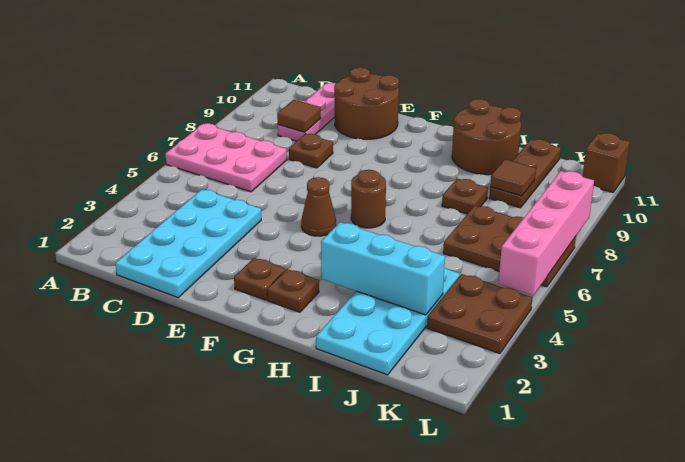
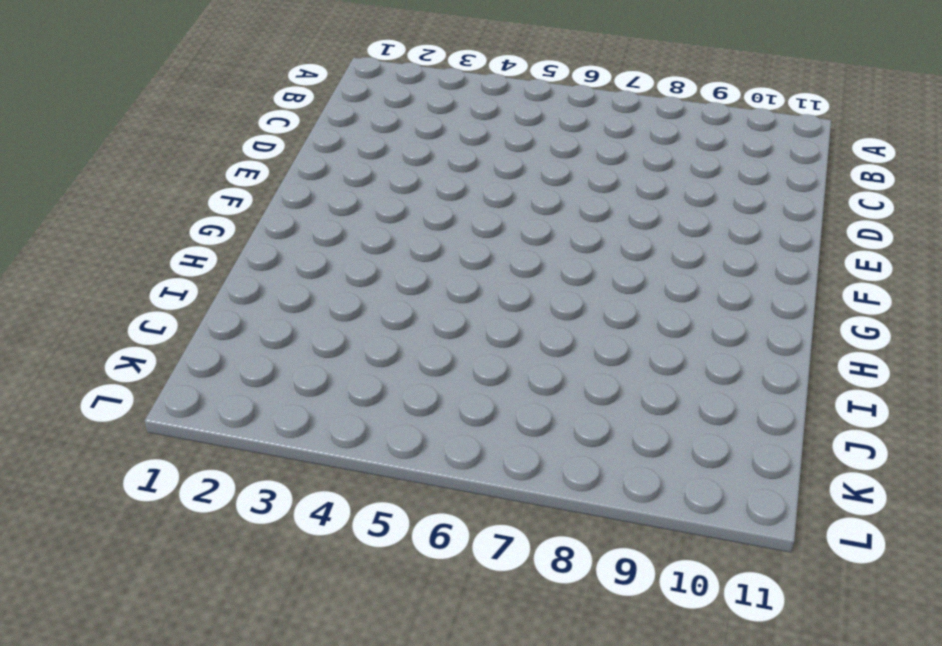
none -> pink plate A6:C7 level 1
none -> cyan plate C1:D4 level 1
none -> pink plate C9:C11 level 1

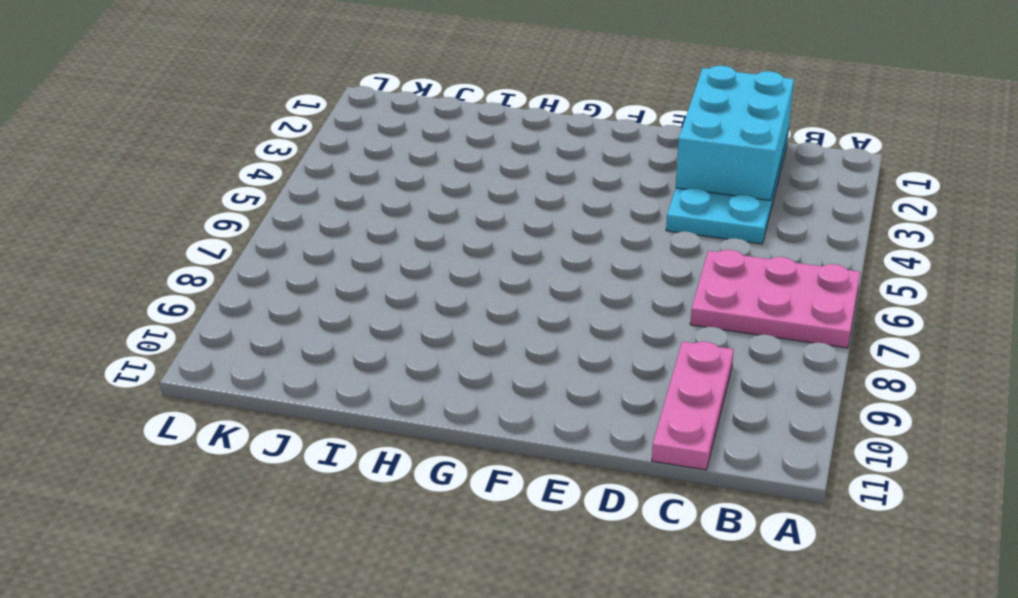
cyan brick C1:D3 level 2 -> none
none -> brown plate D8 level 1
none -> brown round brick D10:E11 level 1
none -> brown plate F2 level 1

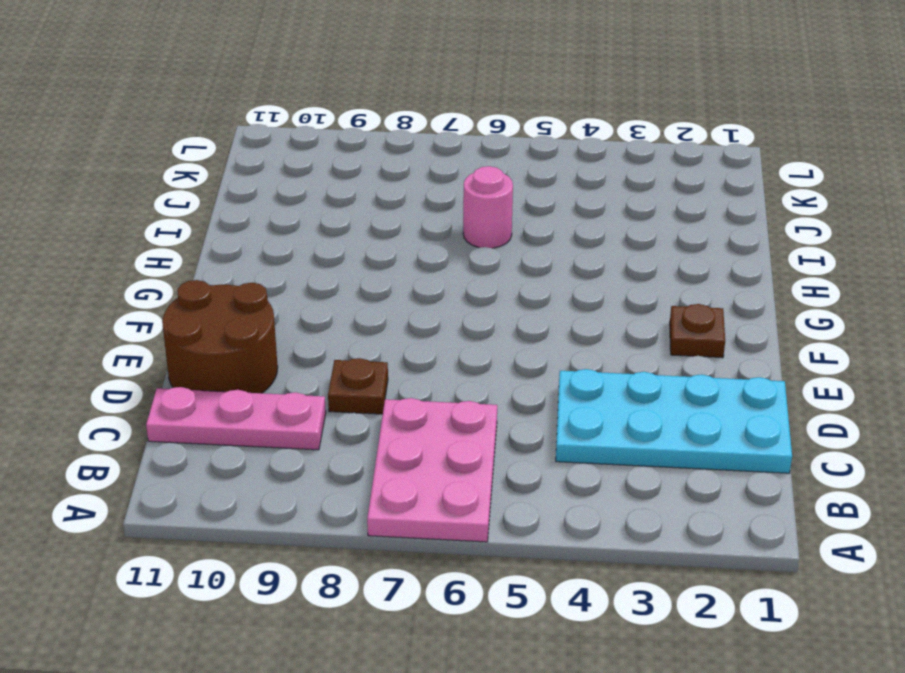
pink round brick I6 level 1 -> none
none -> brown cone F5 level 1
none -> brown plate G2 level 1
none -> brown round brick G6 level 1

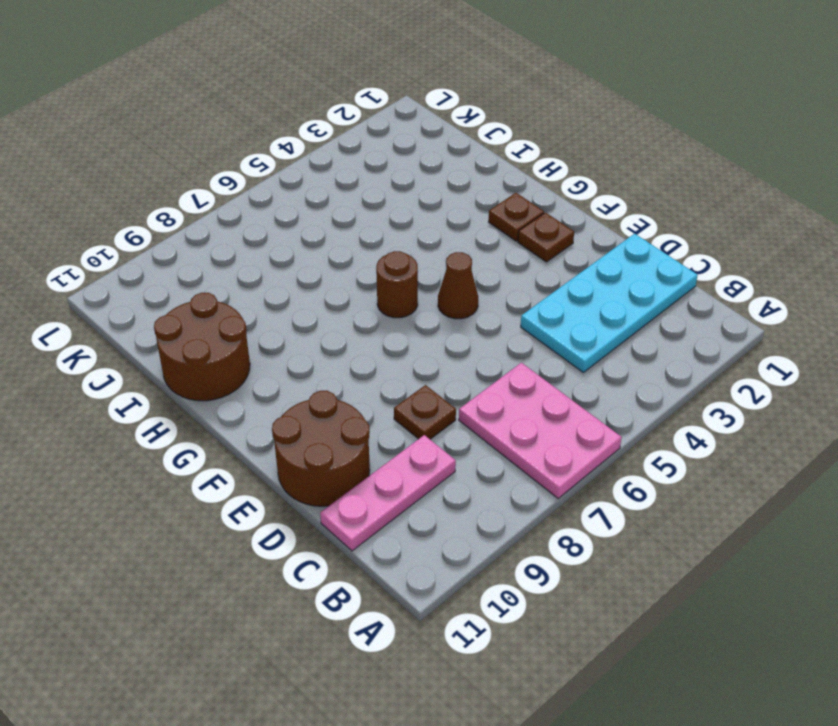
none -> cyan plate I1:J4 level 1
none -> brown plate I8 level 1
none -> brown plate J6:L7 level 1

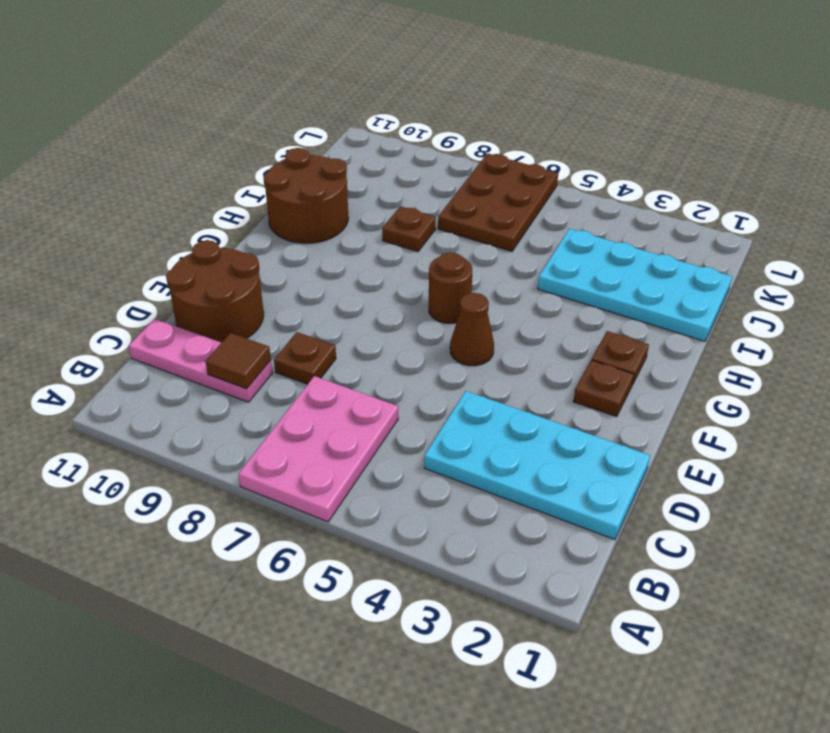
none -> brown plate J9:J11 level 1
none -> brown plate K3:L4 level 1
none -> brown brick L11 level 1

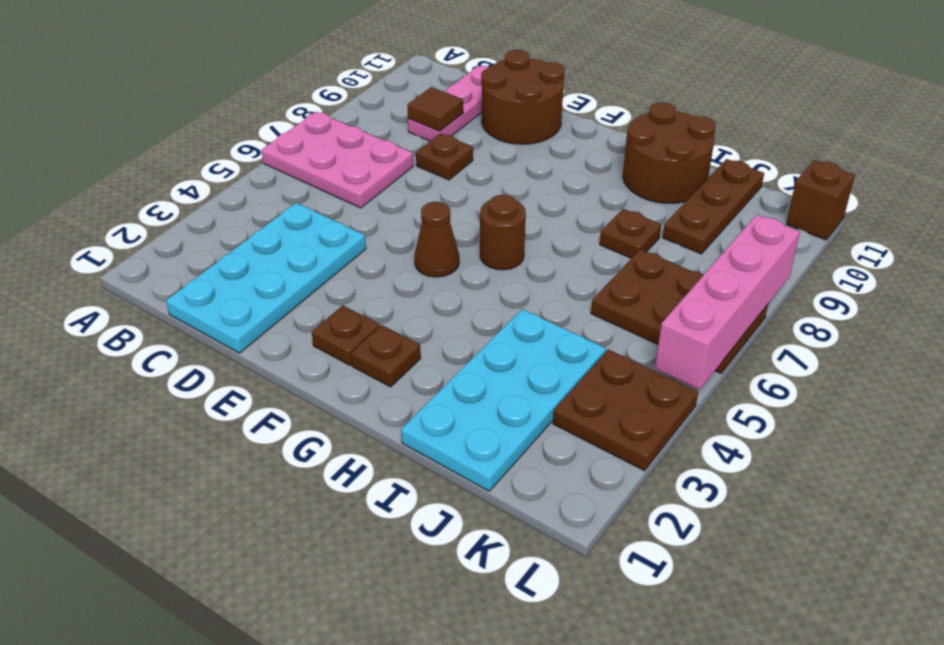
none -> cyan brick H3:J3 level 2
none -> brown tile J9 level 2

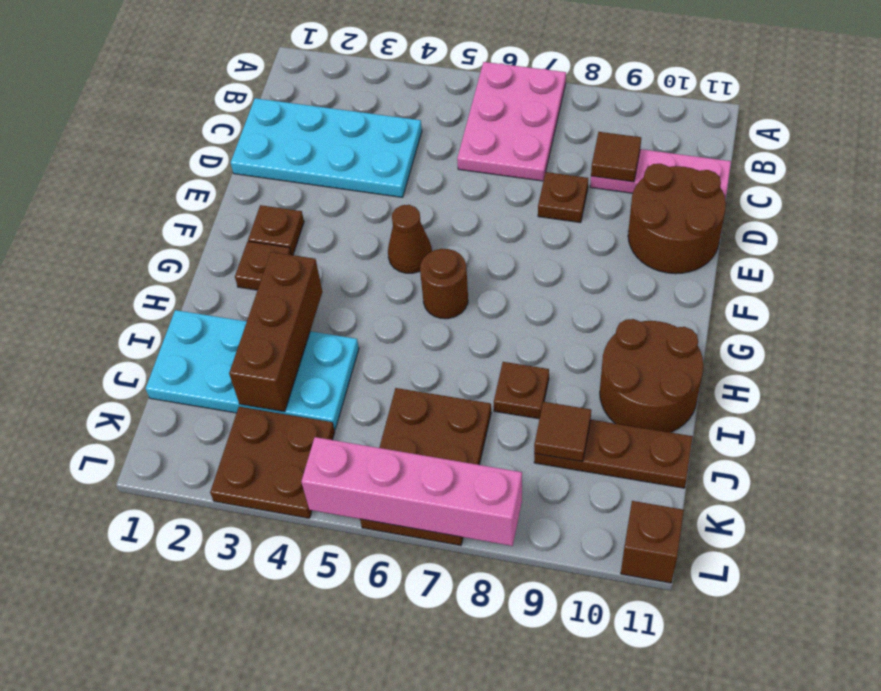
brown brick H3:J3 level 2 -> cyan brick H3:J3 level 2

